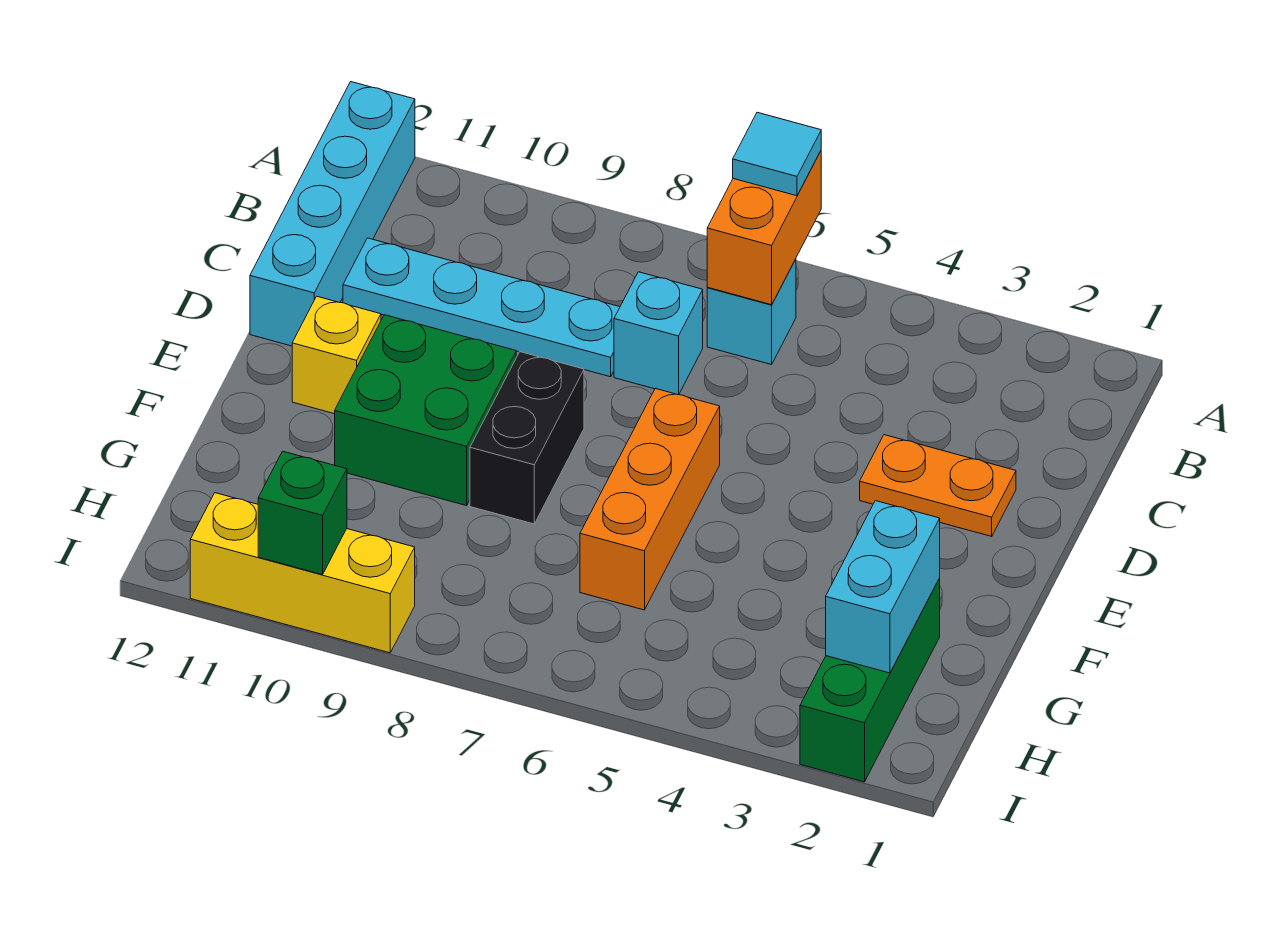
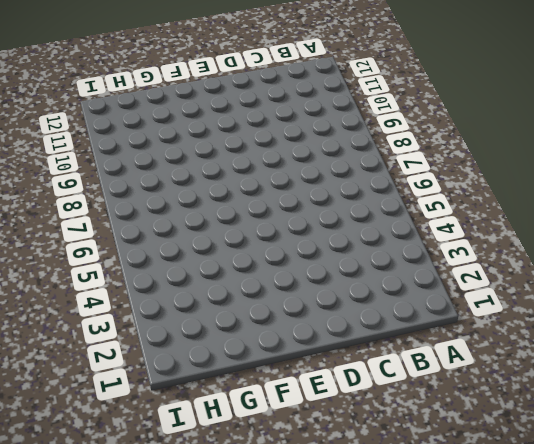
none -> cyan brick A12:D12 level 1
none -> cyan brick B6 level 1
none -> cyan brick C7 level 1

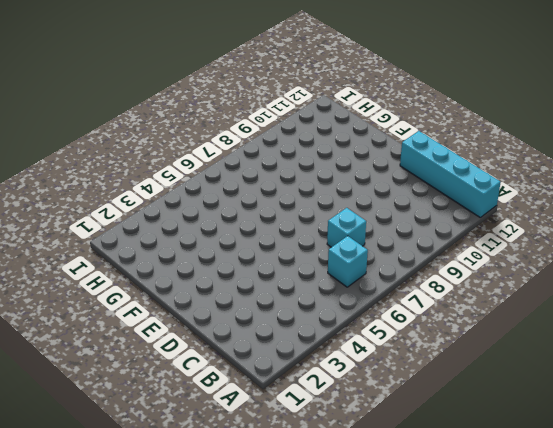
none -> cyan plate C8:C11 level 1
none -> orange plate D2:D3 level 1
none -> orange brick E6:G6 level 1

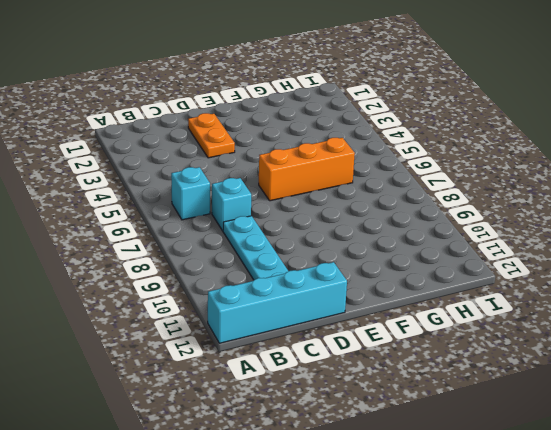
none -> black brick E8:F8 level 1
none -> green brick E9:F10 level 1
none -> yellow brick E11 level 1

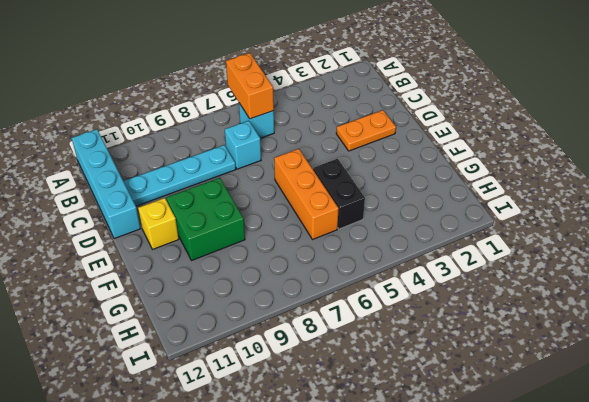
black brick F5:G5 level 1 -> black brick E8:F8 level 1
none -> green brick G2:I2 level 1
none -> yellow brick I9:I11 level 1
none -> cyan brick G2:H2 level 2

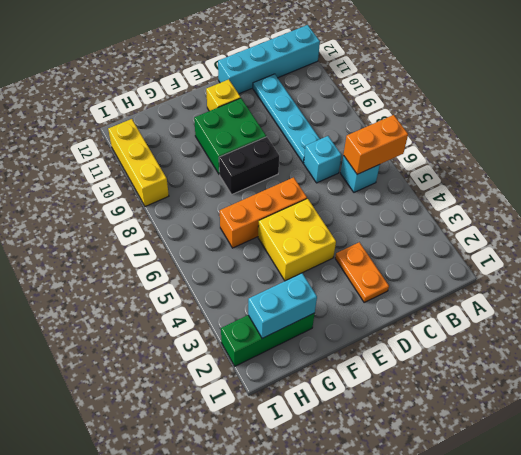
yellow brick E4:F5 level 1 -> none
none -> green brick I10 level 2
none -> cyan tile A6 level 3

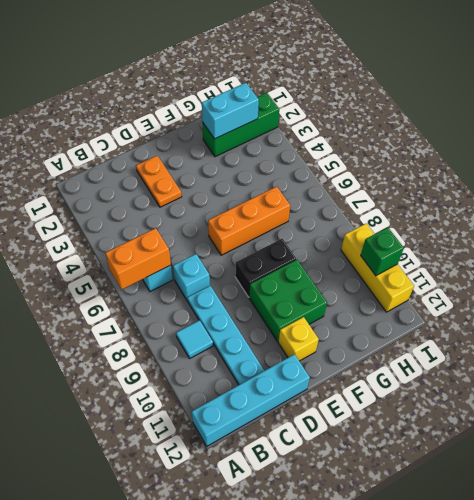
cyan tile B9 level 1 -> cyan tile A6 level 3

